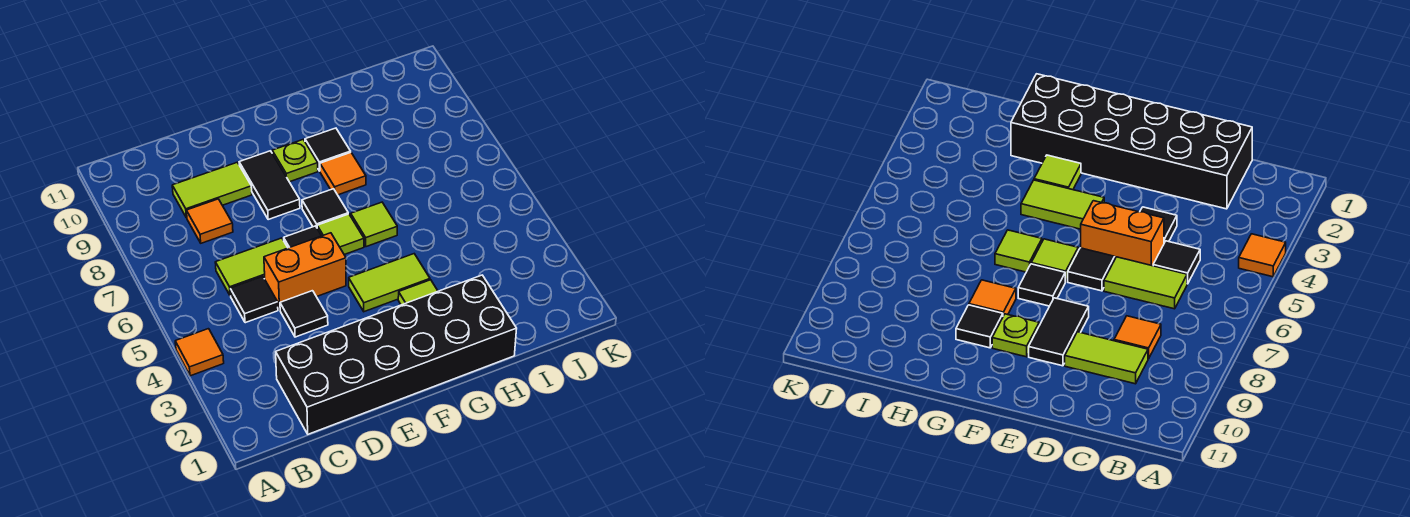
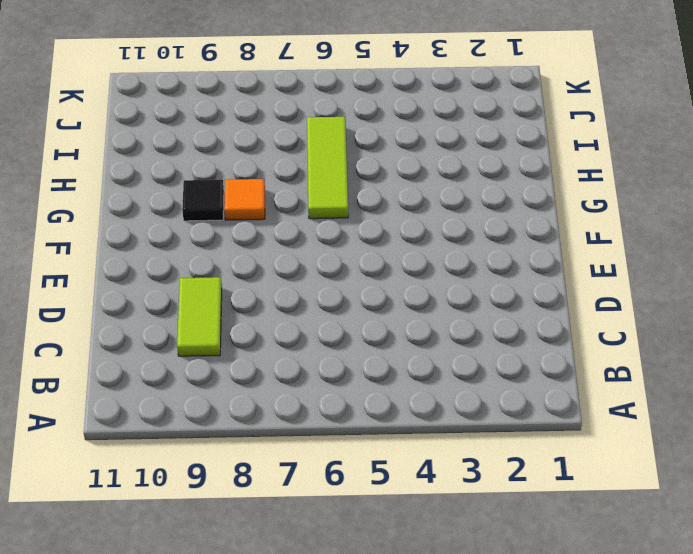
lime tile G6:I6 level 1 -> lime tile G6 level 1
none -> orange tile A4 level 1
none -> black brick C1:H2 level 1
none -> black tile C5 level 1

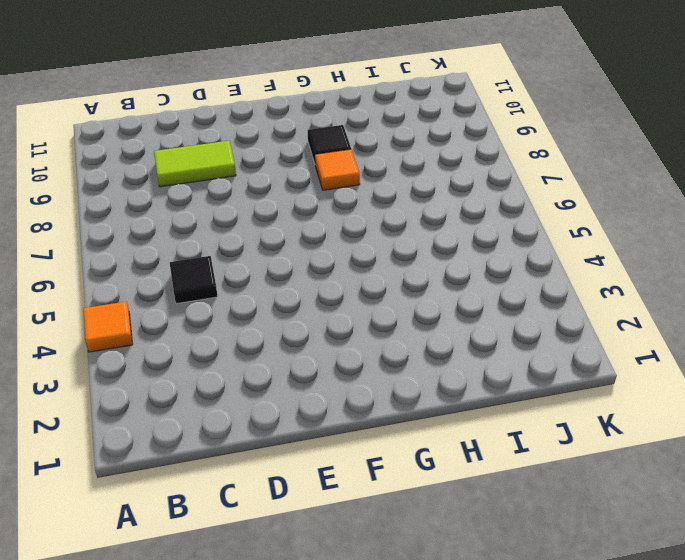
none -> black brick C1:H2 level 1
none -> lime tile C6:D6 level 1
none -> orange tile C8 level 1

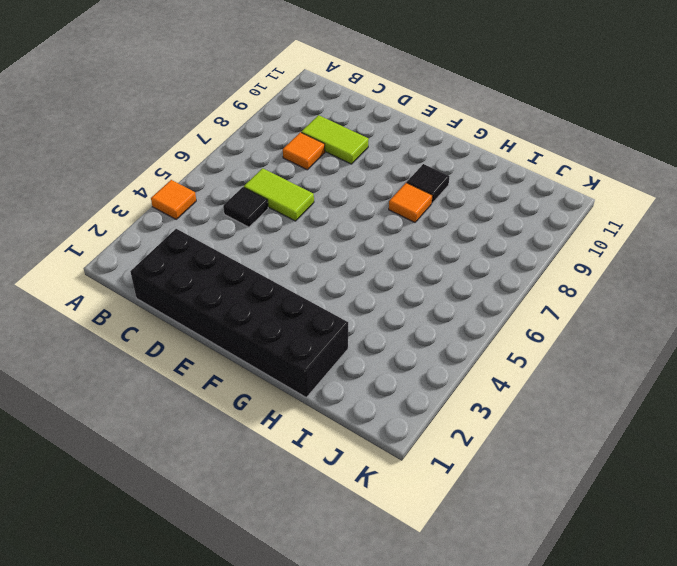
none -> black tile D4 level 1
none -> orange brick D5:E5 level 1
none -> black tile E6 level 1

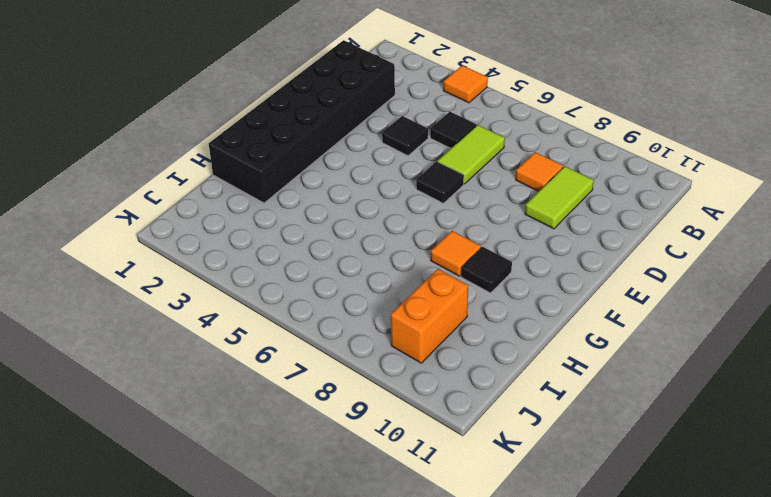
orange brick I9:J9 level 1 -> orange brick D5:E5 level 1
none -> black tile E8:E9 level 1
none -> lime tile F4:G4 level 1
none -> lime tile F6 level 1

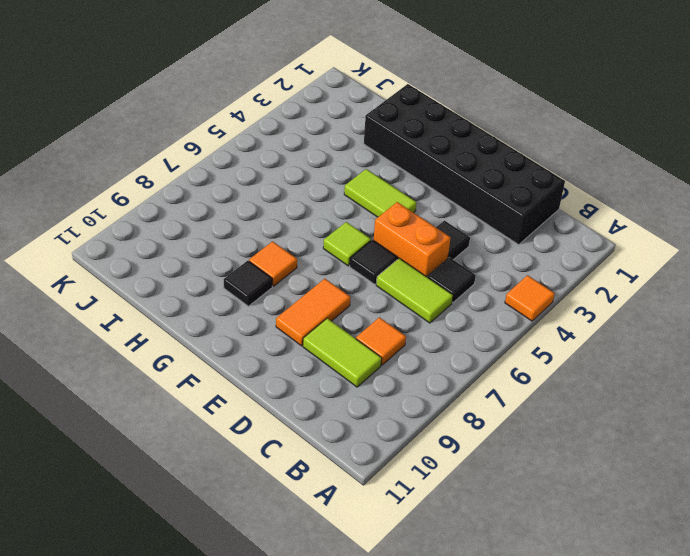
orange tile E8:E9 level 1 -> black tile E8:E9 level 1
none -> black tile F7 level 1
none -> lime plate F9 level 1
none -> lime tile G3 level 1

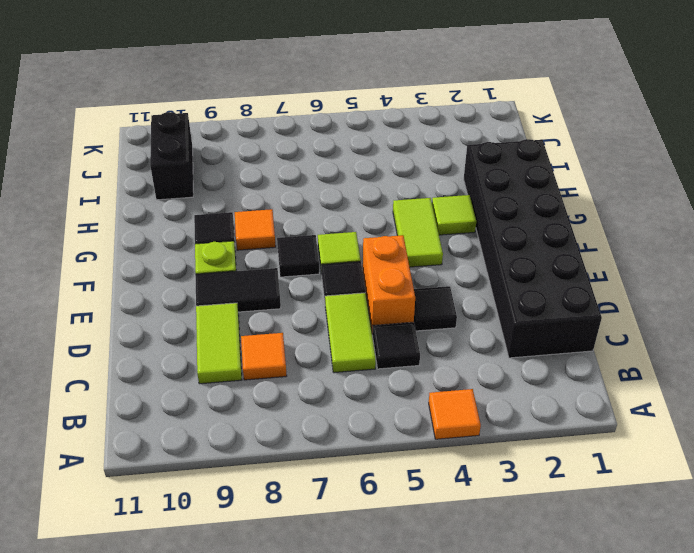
black brick I10:J10 level 1 -> none
none -> lime tile G6 level 1

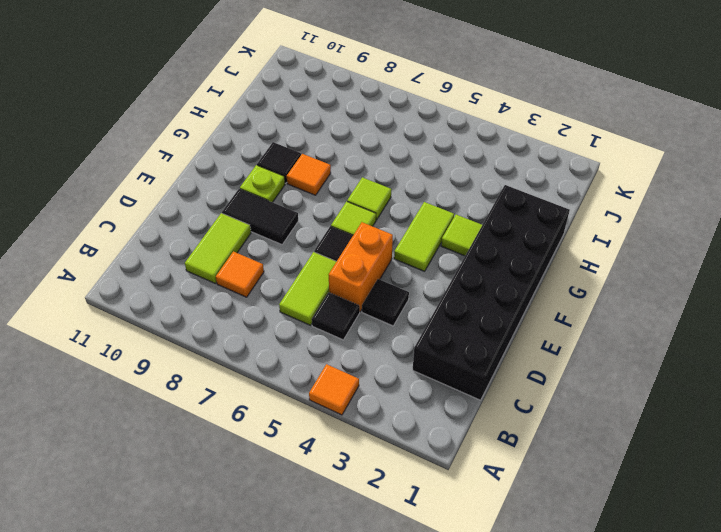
none -> black tile F7 level 1

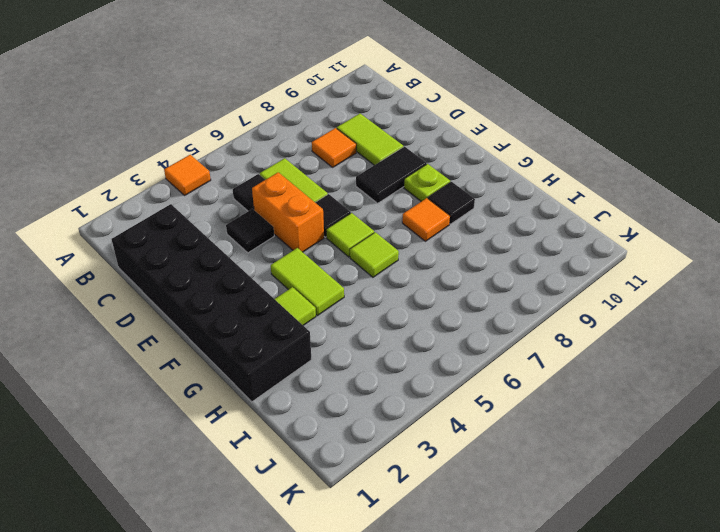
none -> black tile F7 level 1

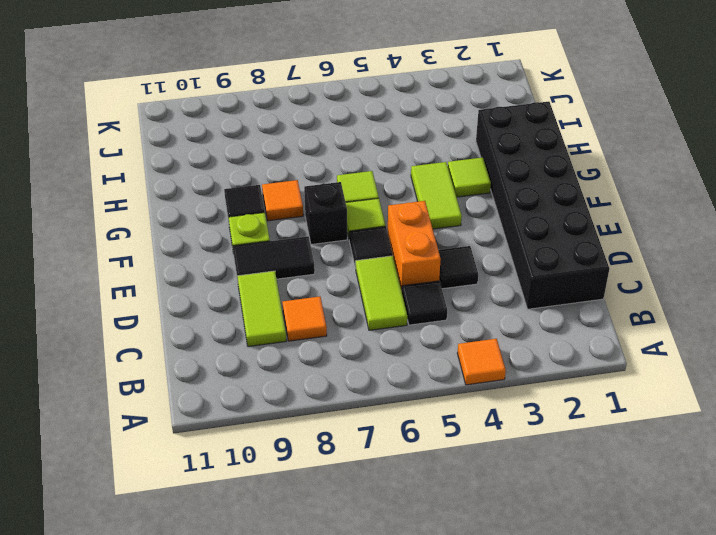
black brick F7 level 1 -> black tile F7 level 1

